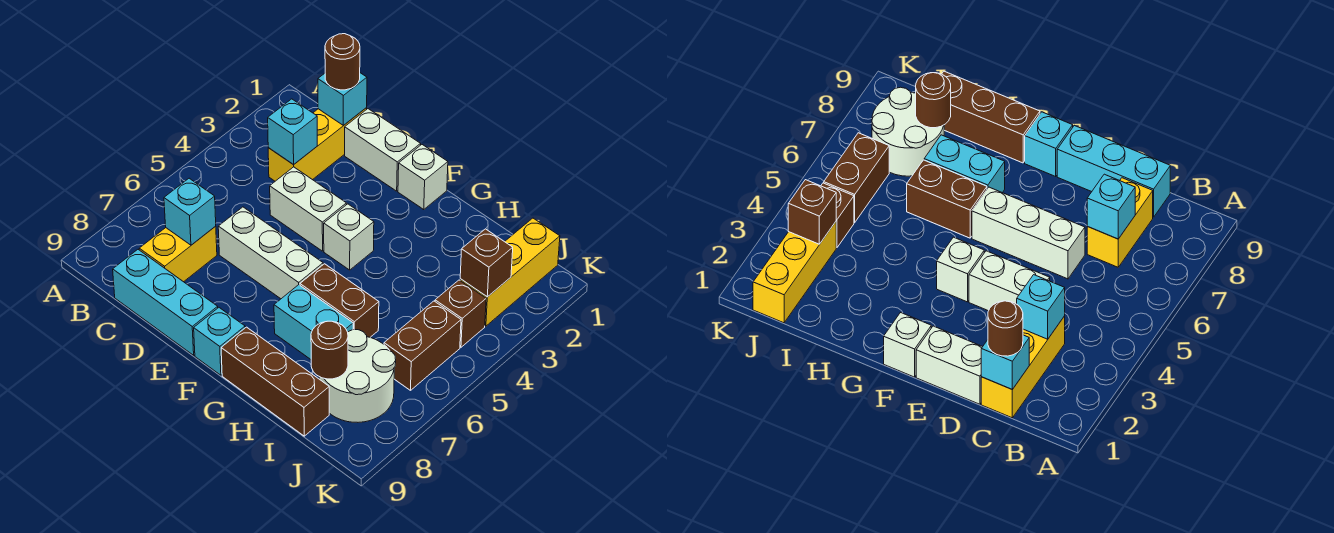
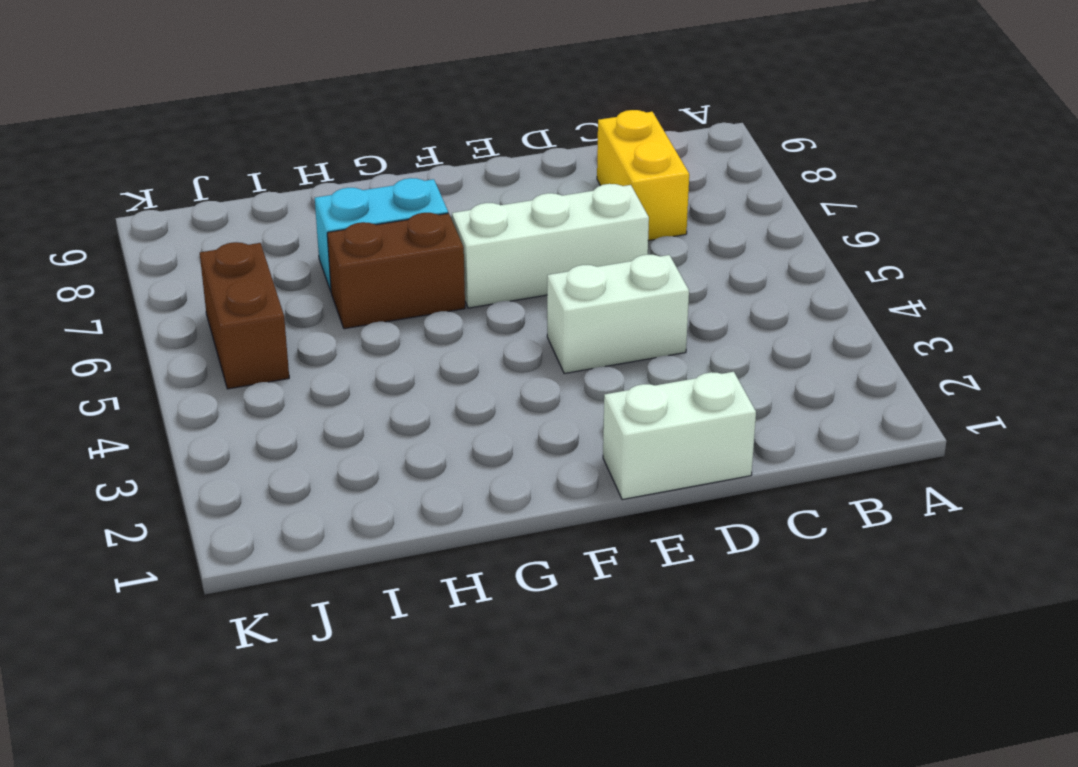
none -> yellow brick C1:C3 level 1
none -> cyan brick C9:E9 level 1
none -> white brick F1 level 1

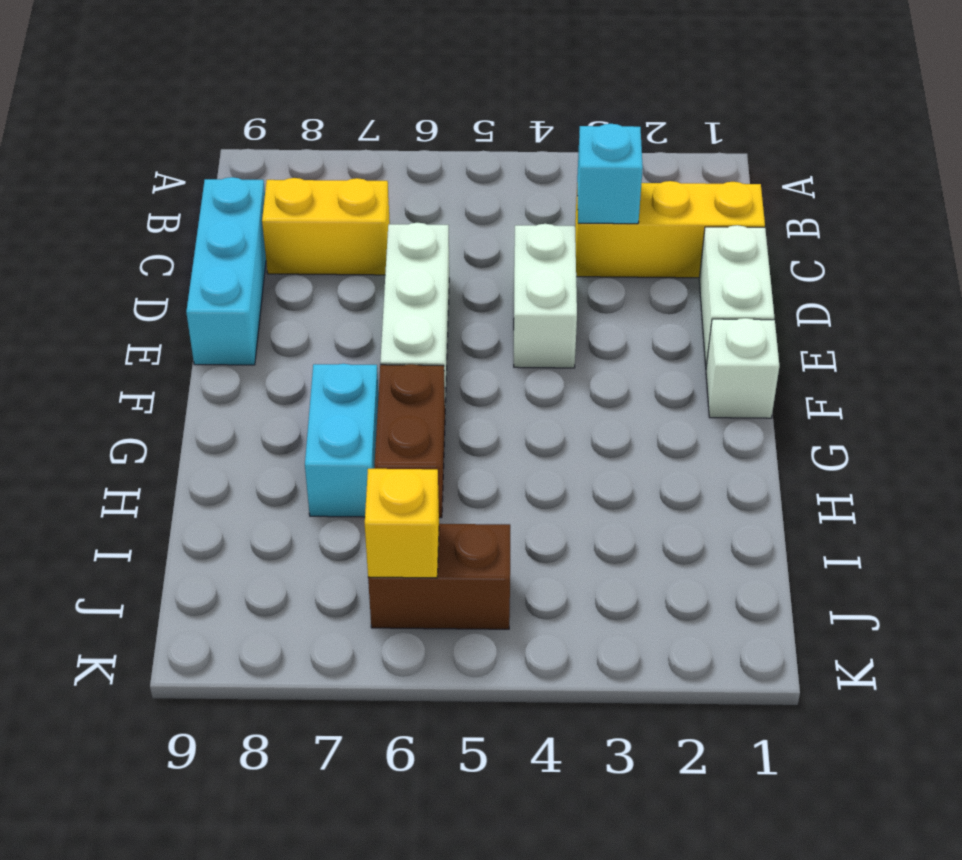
yellow brick J6 level 2 -> none
none -> white brick F4 level 1
none -> cyan brick F9 level 1
none -> brown brick G9:I9 level 1

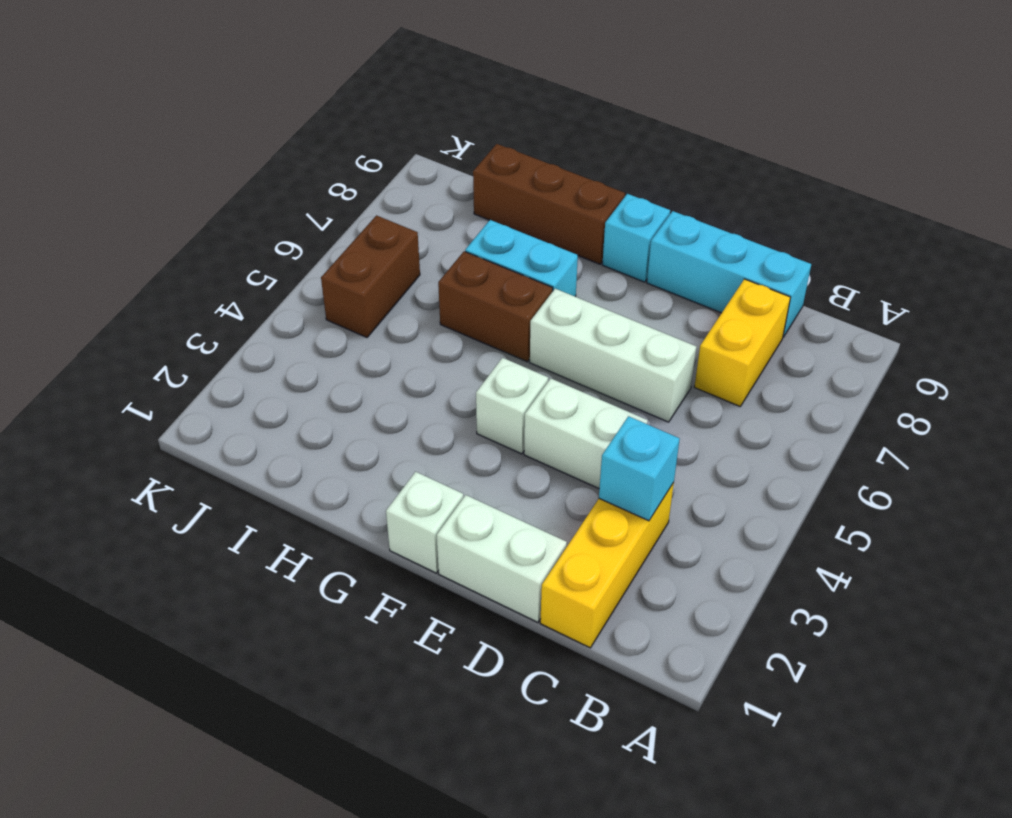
none -> white round brick I7:J8 level 1
none -> yellow brick J1:J3 level 1
none -> brown brick J4 level 1

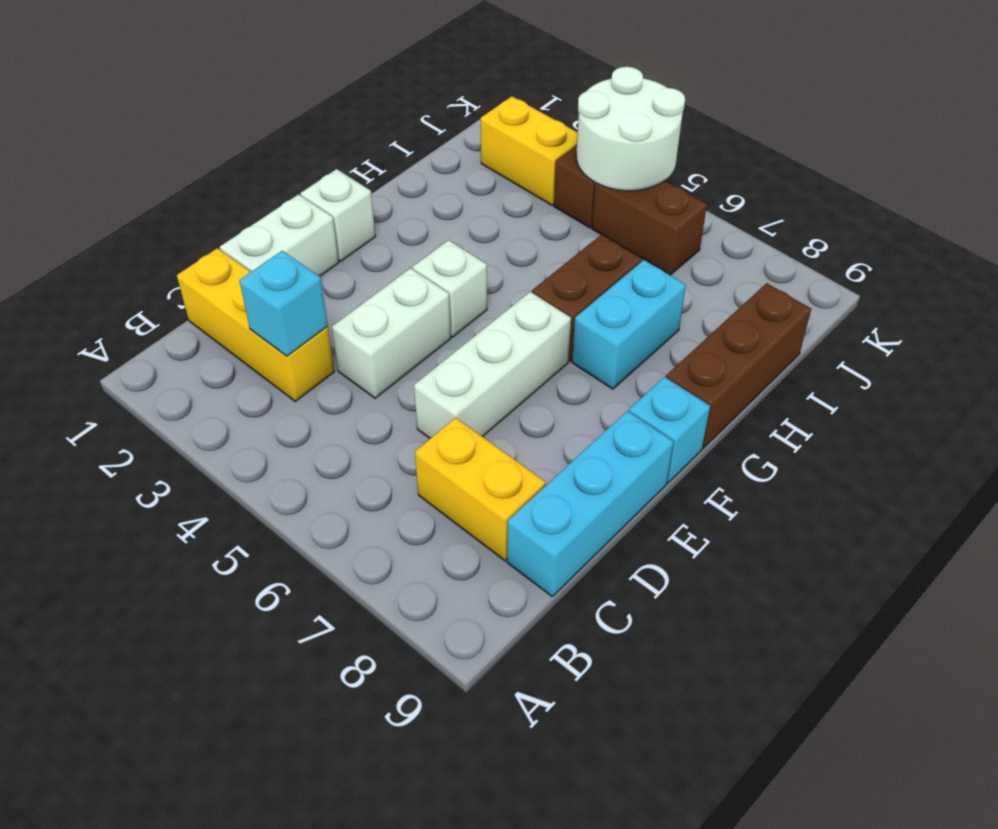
yellow brick J2:J3 level 1 -> yellow brick J1:J3 level 1
white round brick J4:K5 level 2 -> white round brick I7:J8 level 1
none -> cyan brick C1 level 2
none -> cyan brick C7 level 2
none -> brown round brick I8 level 2

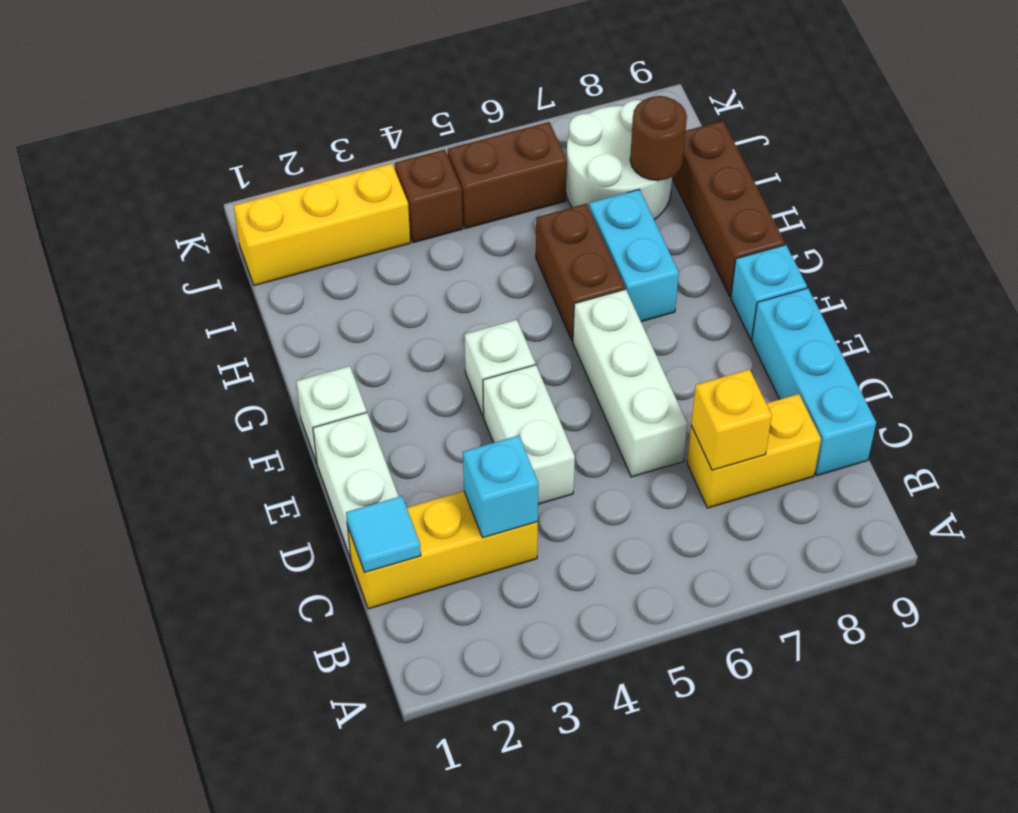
cyan tile C1 level 2 -> cyan brick C1 level 2
yellow brick C7 level 2 -> cyan brick C7 level 2
none -> brown brick J3 level 2
none -> brown round brick C1 level 3

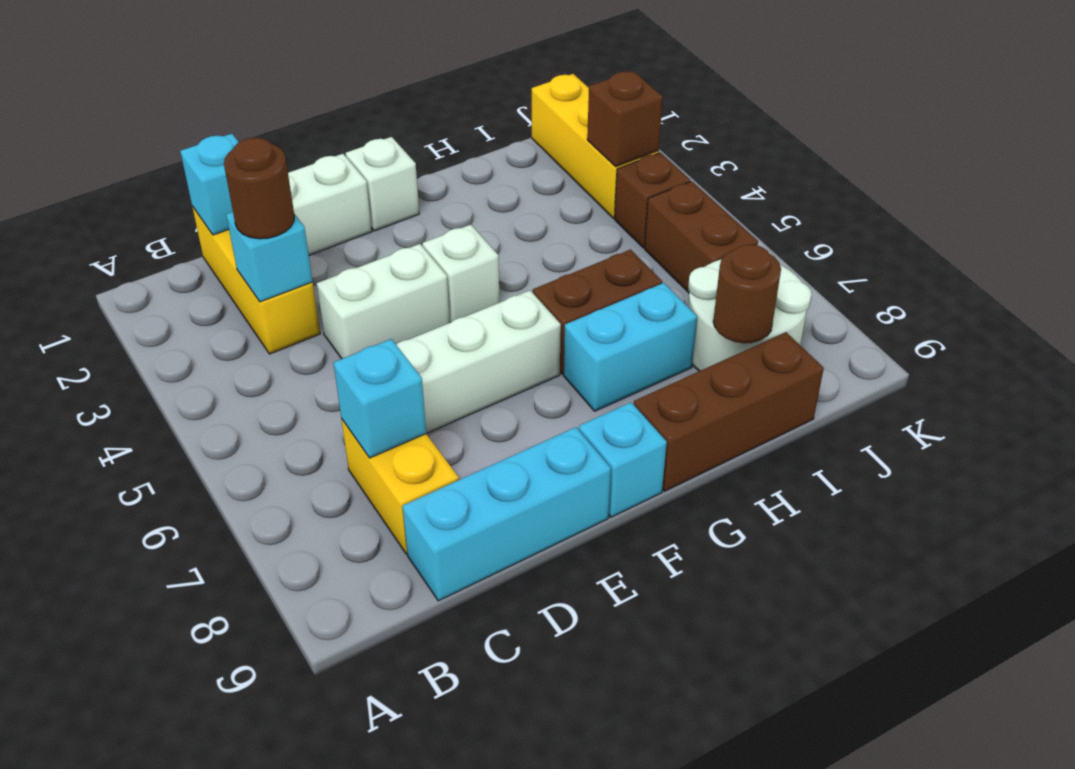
brown round brick C3 level 3 -> brown round brick C1 level 3

